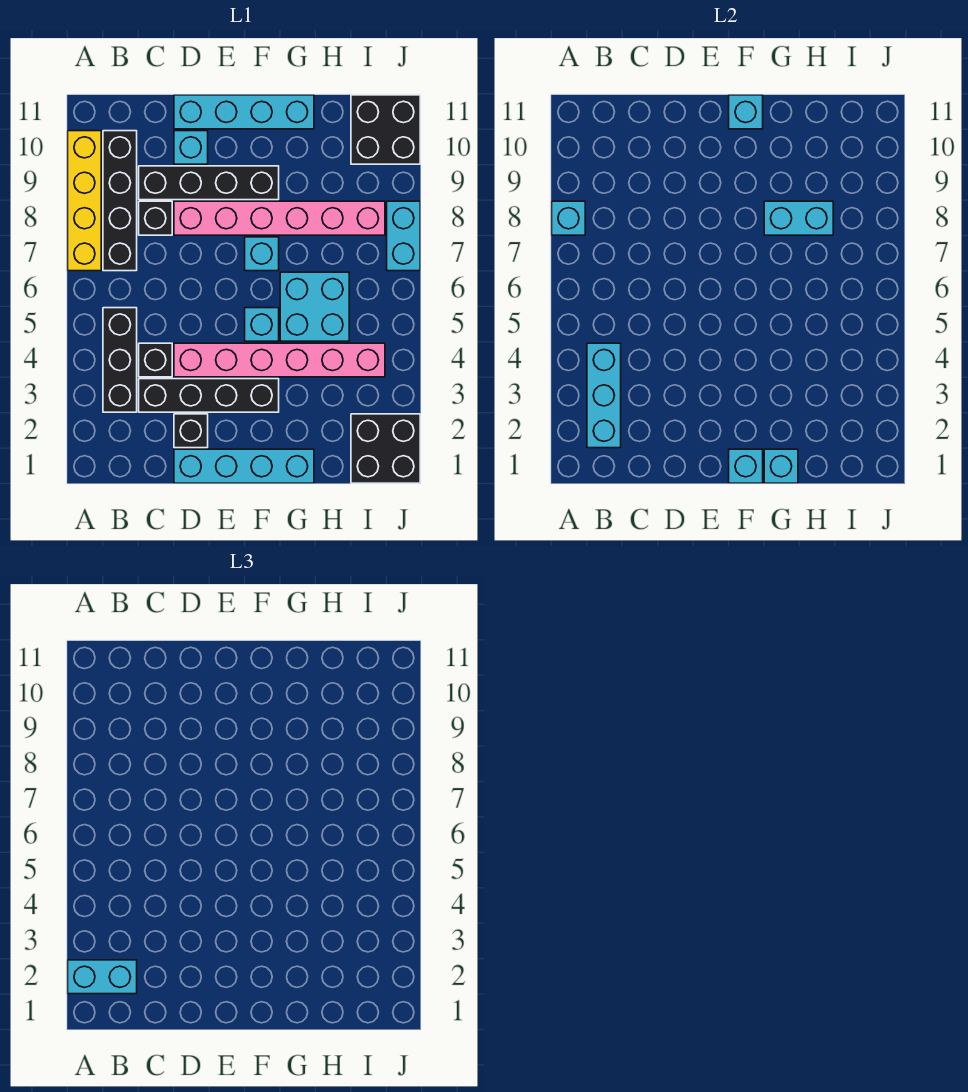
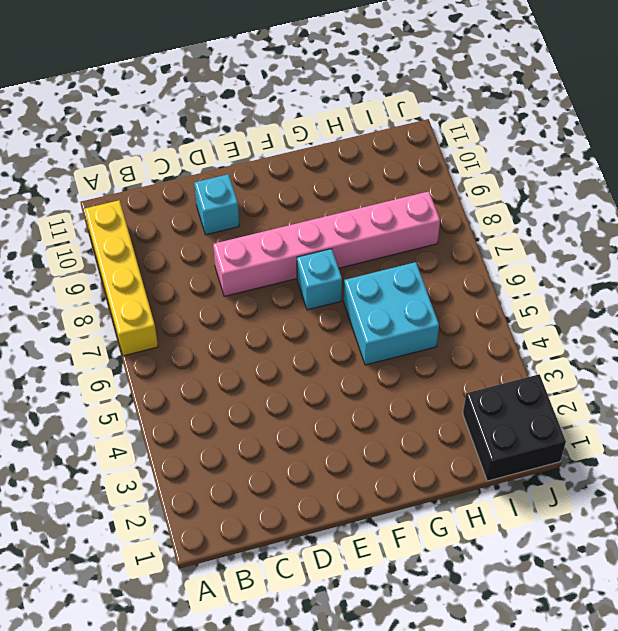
none -> black brick B3:B5 level 1
none -> black brick B7:B10 level 1
none -> black brick C3:F3 level 1

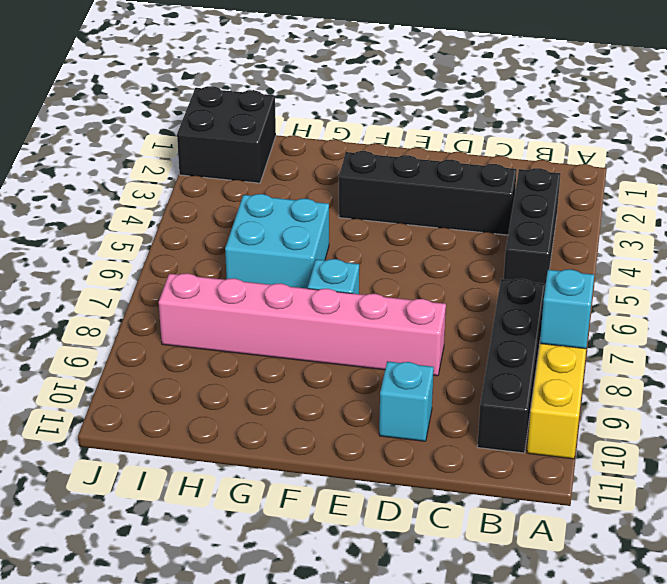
none -> black brick C4 level 1
none -> black brick C8 level 1
none -> black brick C9:F9 level 1

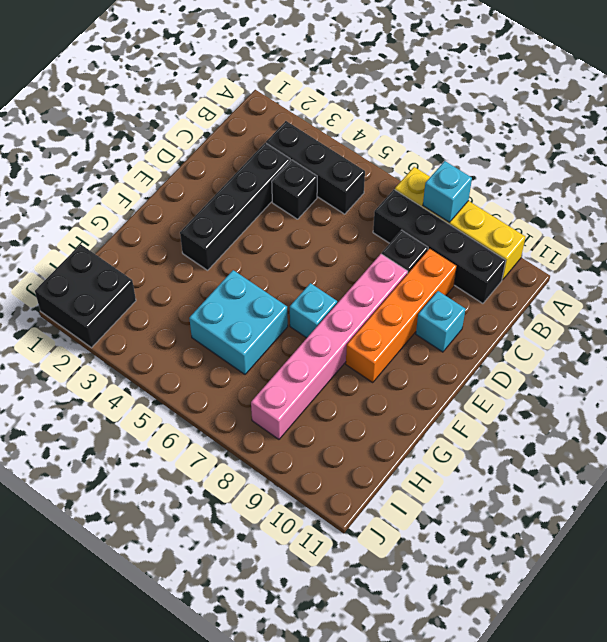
orange brick C9:F9 level 1 -> black brick C9:F9 level 1
none -> cyan brick D1:G1 level 1
none -> black brick D2 level 1
none -> pink brick D4:I4 level 1

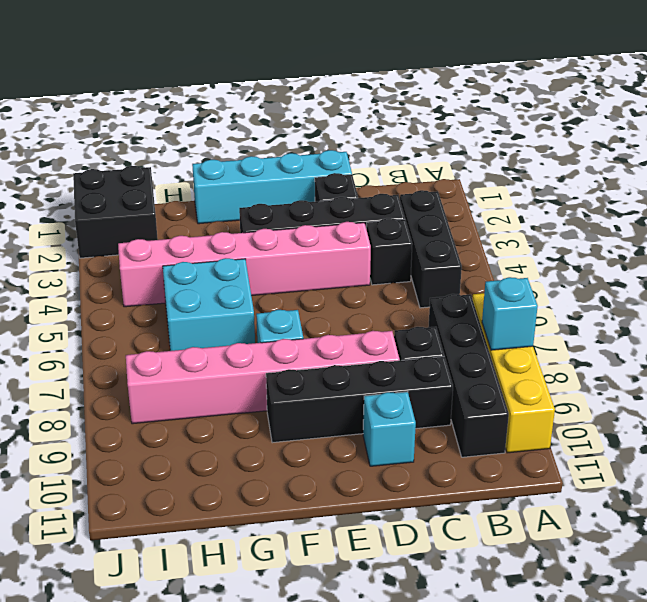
none -> cyan brick D11:G11 level 1
none -> cyan brick F5 level 1
none -> black brick I10:J11 level 1

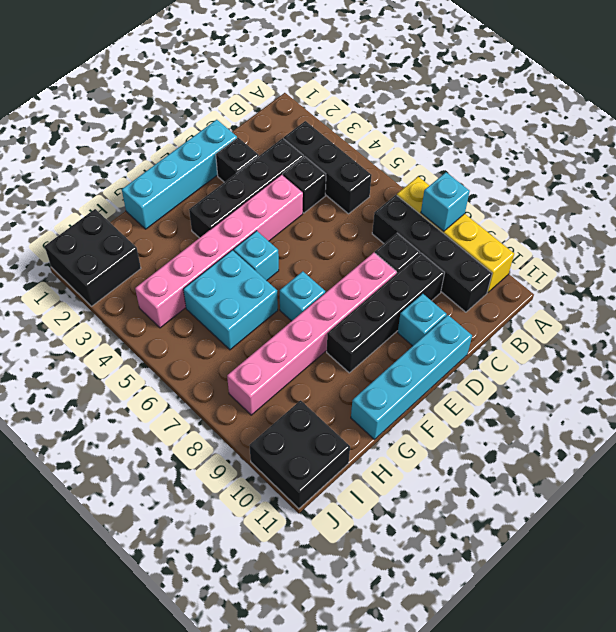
none -> cyan brick J7:J8 level 1
none -> cyan brick B2:B4 level 2
none -> cyan brick F1 level 2

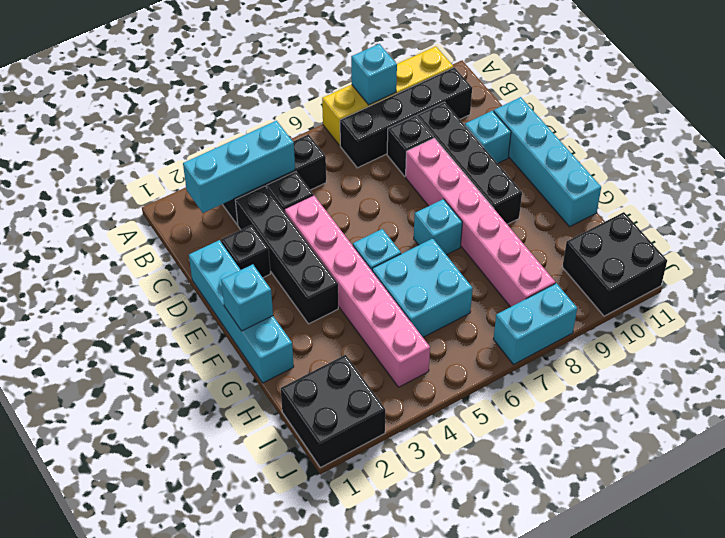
none -> cyan brick F11 level 2
none -> cyan brick G1 level 2
none -> cyan brick G8:H8 level 2

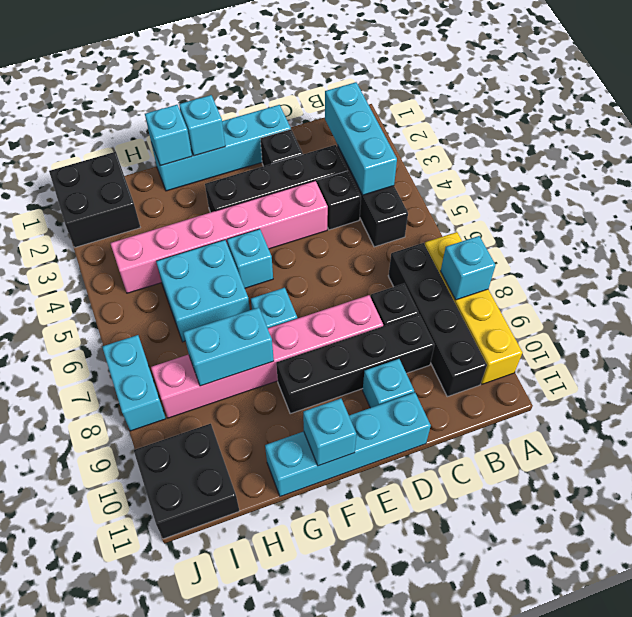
none -> cyan brick A2:B2 level 3

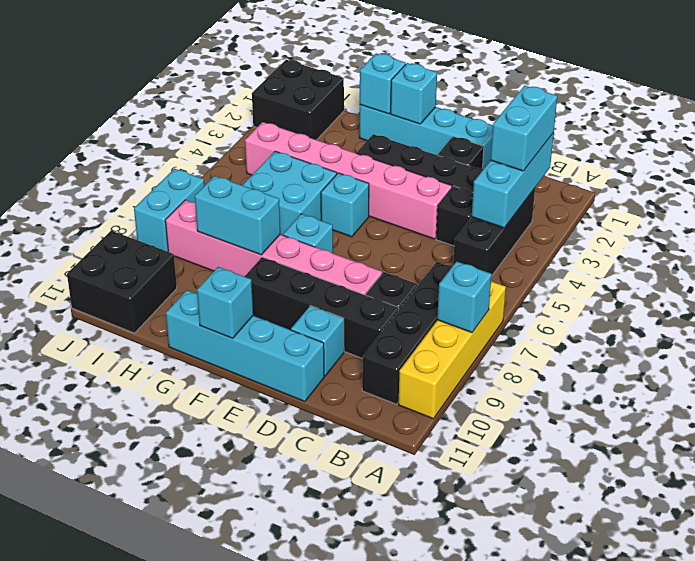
cyan brick B2:B3 level 3 -> cyan brick A2:B2 level 3

